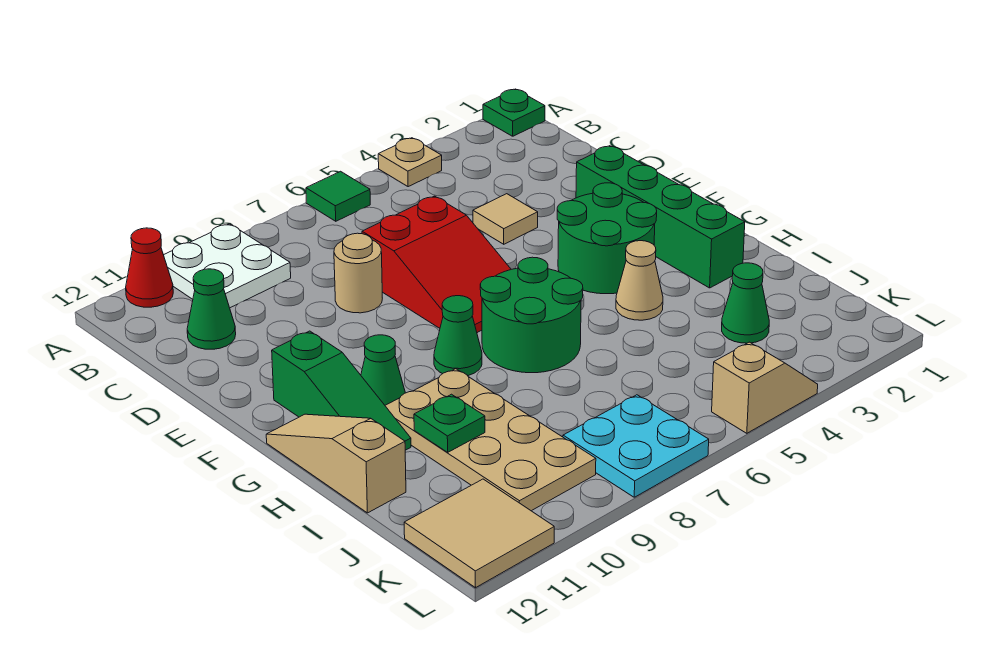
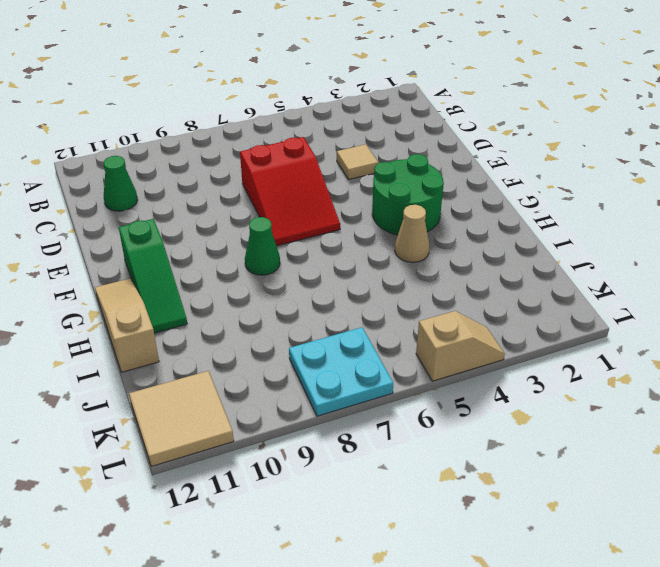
none -> green plate A1 level 1
none -> tan plate A4 level 1
none -> green tile A6 level 1

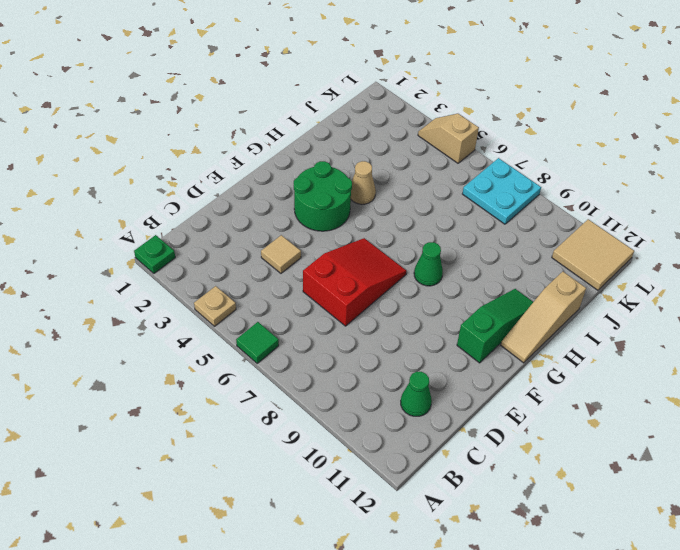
none -> white plate A9:B10 level 1
none -> red cone A11 level 1
none -> tan round brick D8 level 1

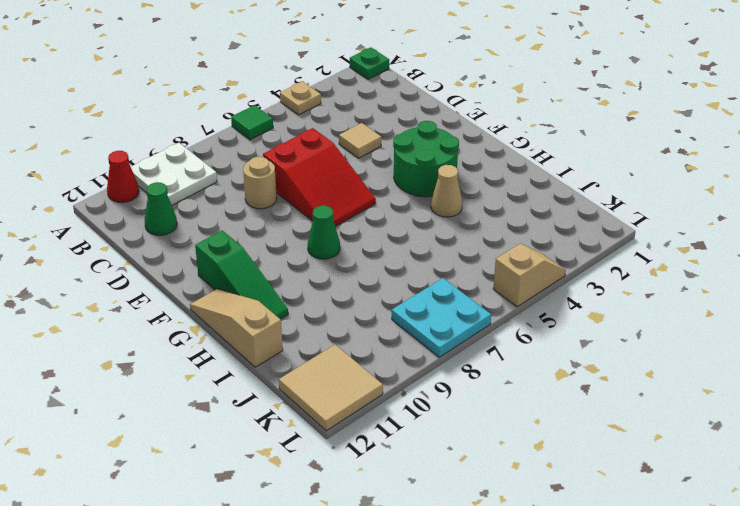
none -> green brick E2:H2 level 1
none -> green round brick G6:H7 level 1
none -> green cone G10 level 1

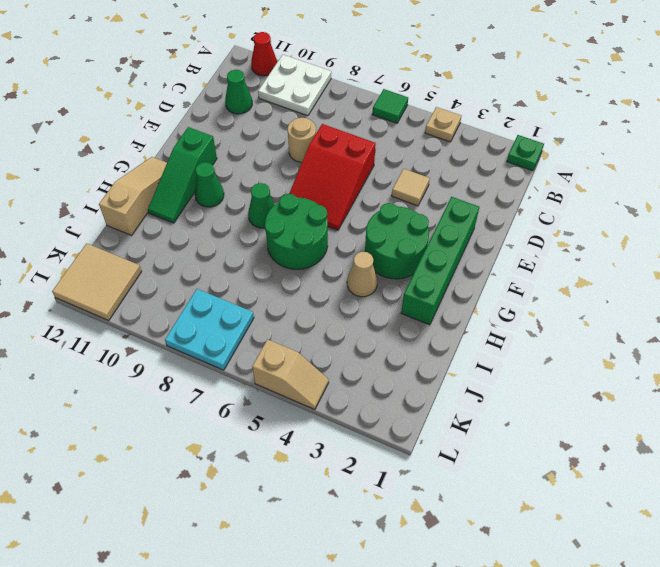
none -> tan plate H9:K10 level 1
none -> green cone J3 level 1
none -> green plate I10 level 2

